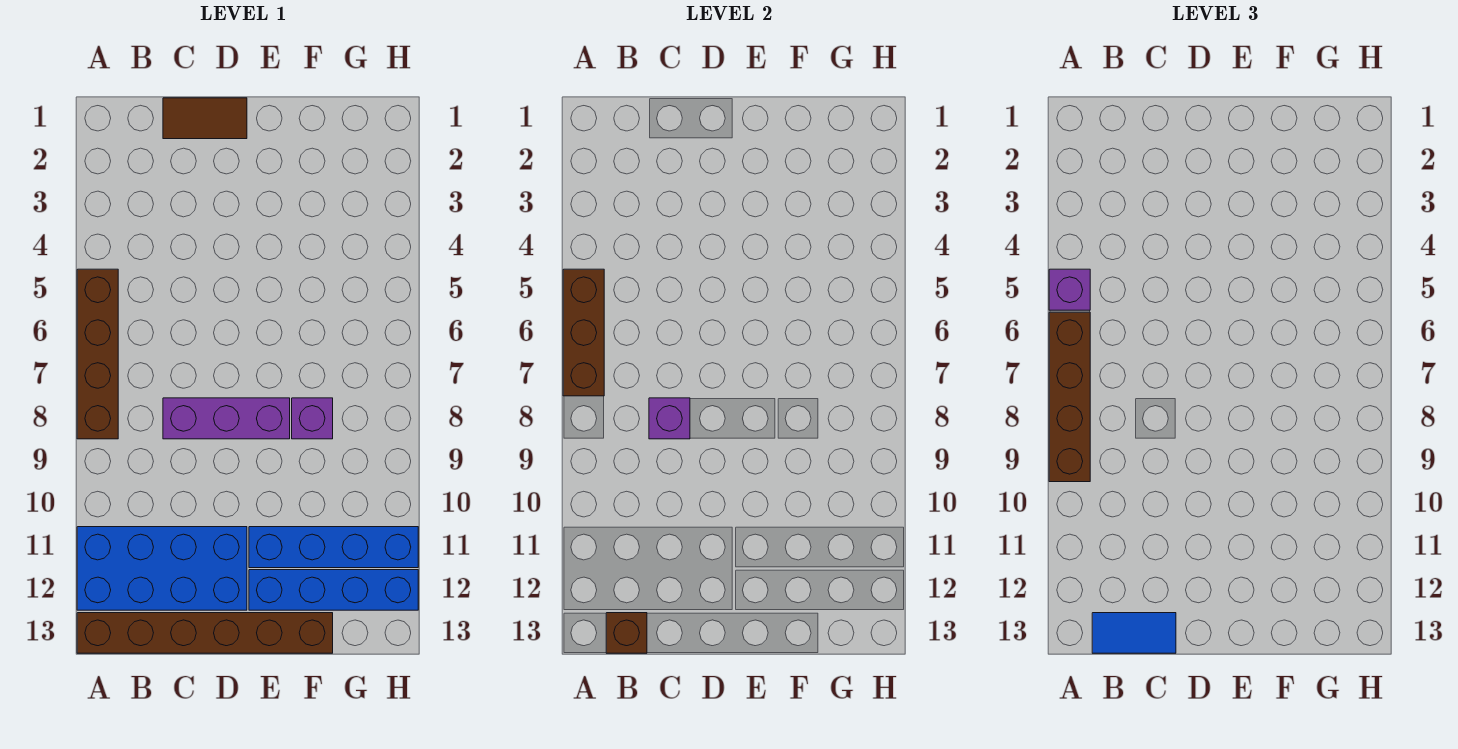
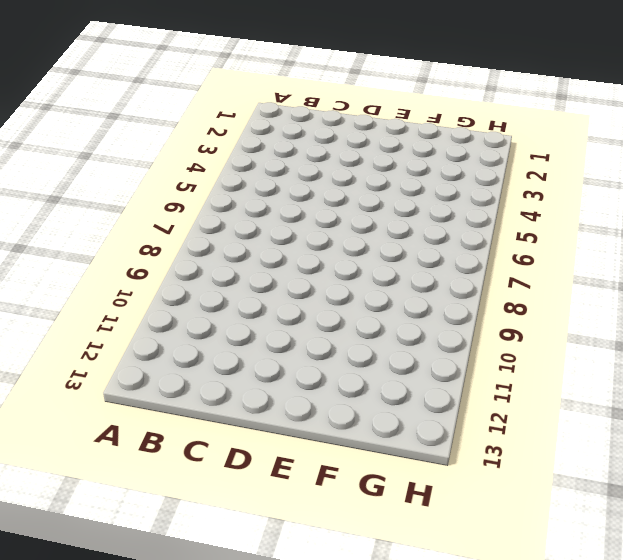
none -> brown brick A5:A8 level 1
none -> blue brick A11:D12 level 1
none -> brown brick A13:F13 level 1

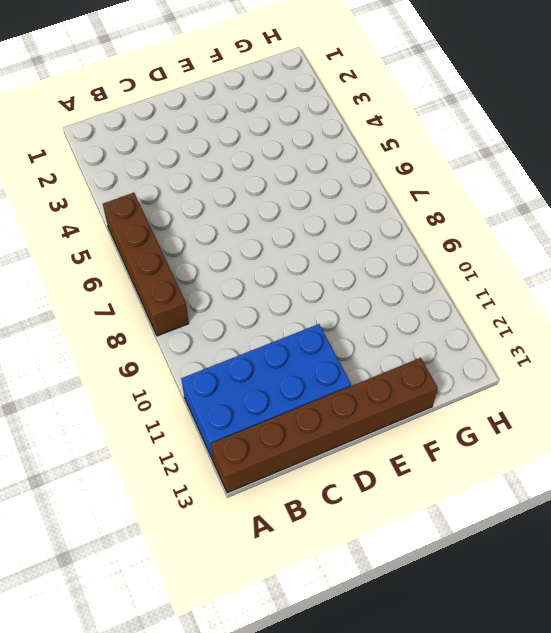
none -> brown tile C1:D1 level 1
none -> purple brick C8:E8 level 1
none -> blue brick E11:H11 level 1

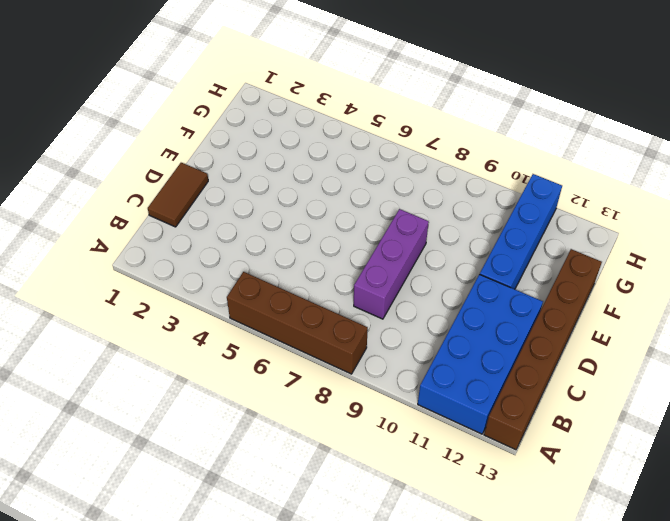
none -> blue brick E12:H12 level 1
none -> purple brick F8 level 1
none -> brown brick A5:A7 level 2

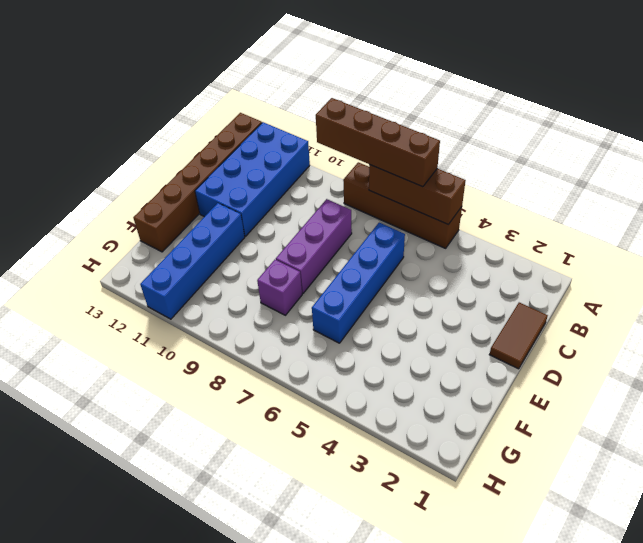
blue brick C6:F6 level 1 -> blue brick E12:H12 level 1
none -> brown brick B13 level 2
none -> purple brick C8 level 2
none -> purple brick A5 level 3

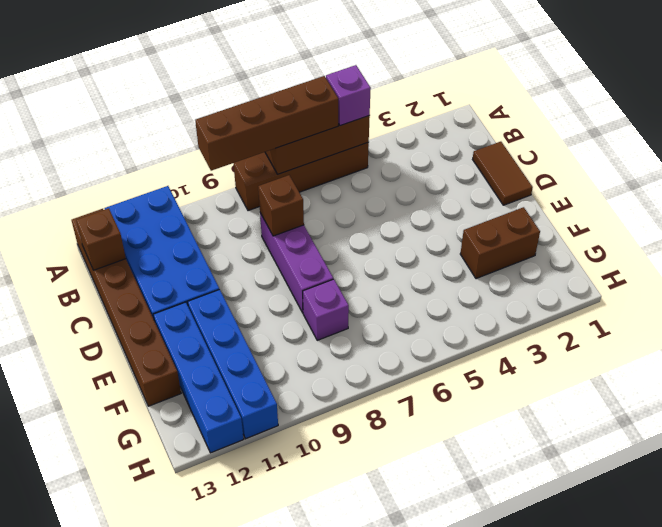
brown brick C8 level 2 -> purple brick C8 level 2
brown brick F2:F3 level 1 -> none
none -> blue tile B13:C13 level 3

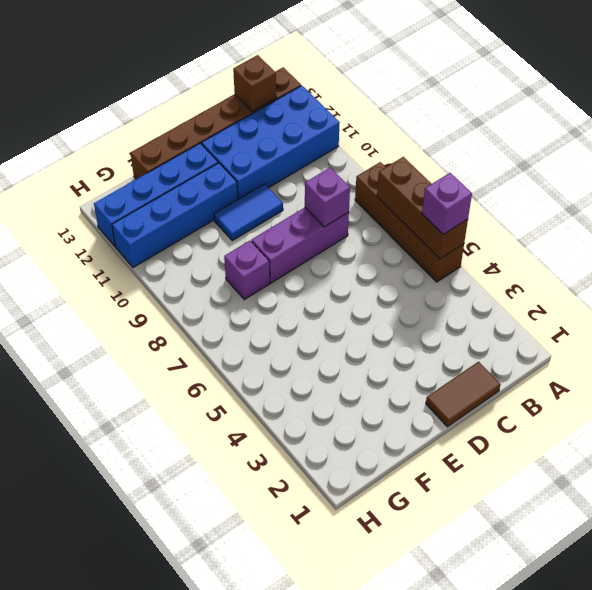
blue tile D10:E10 level 1 -> blue tile B13:C13 level 3
none -> brown brick A6:A9 level 3

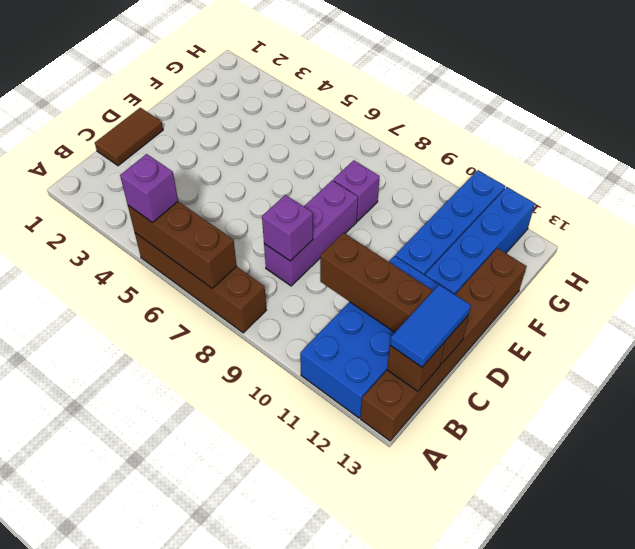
brown brick C10:C13 level 2 -> brown brick A6:A9 level 3

